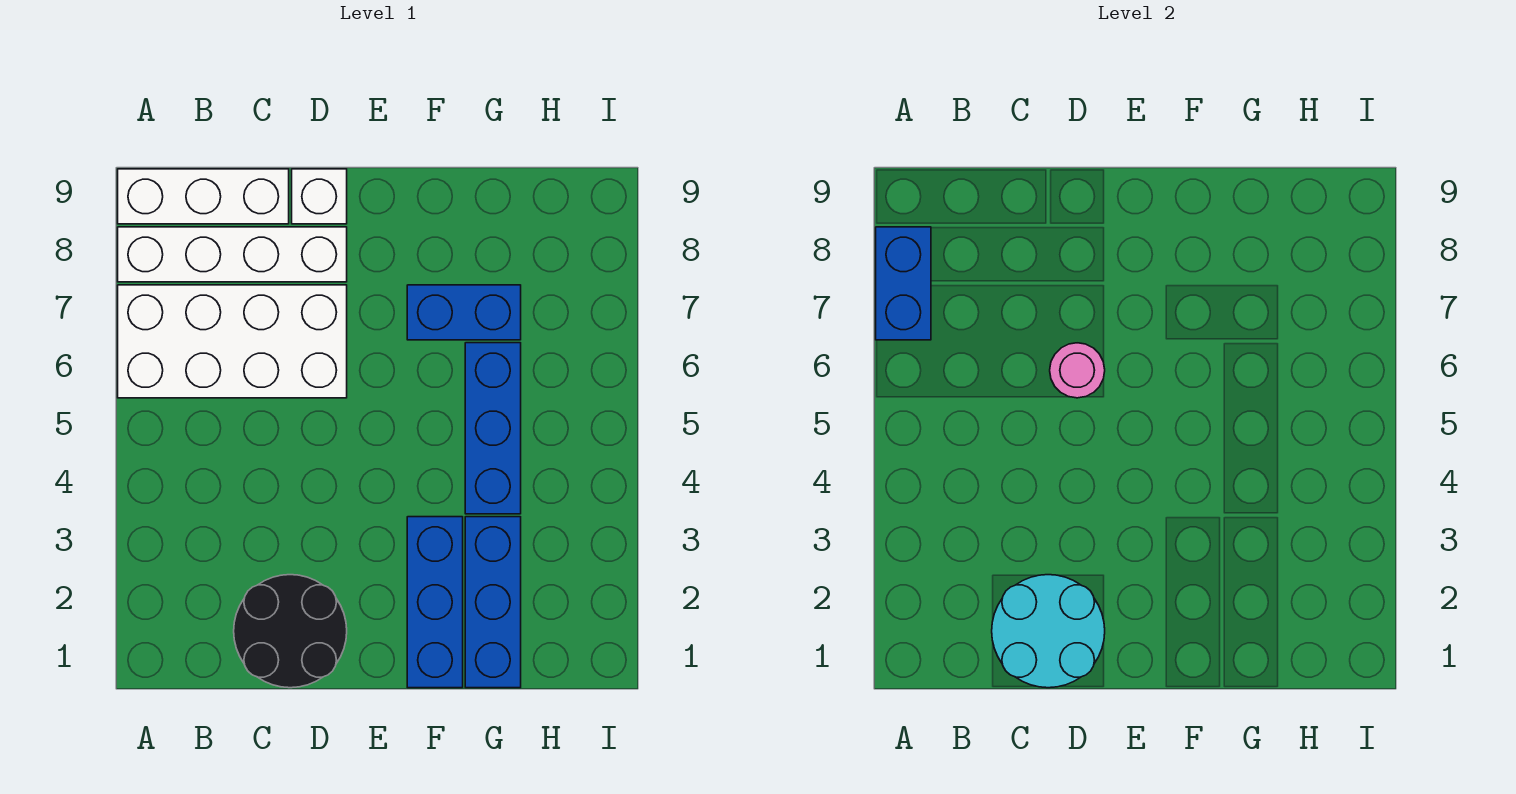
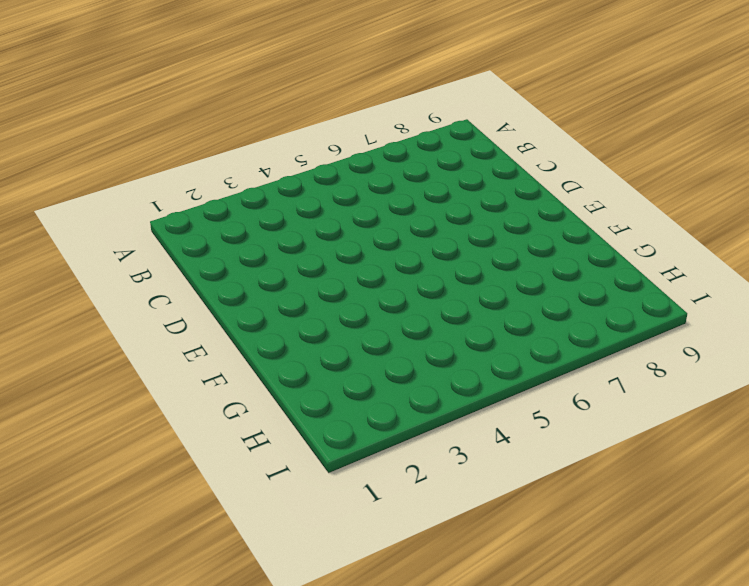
none -> white brick A6:D7 level 1
none -> white brick A8:D8 level 1
none -> white brick A9:C9 level 1

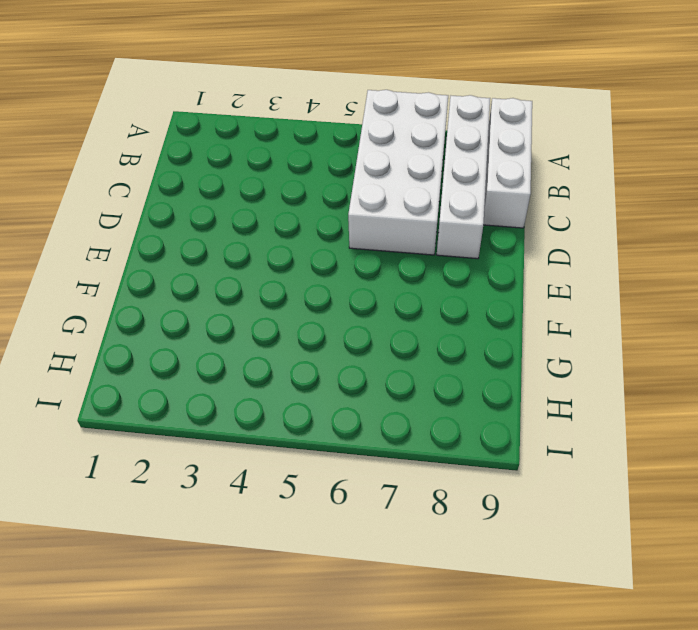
none -> black round brick C1:D2 level 1
none -> white brick D9 level 1
none -> blue brick F1:F3 level 1

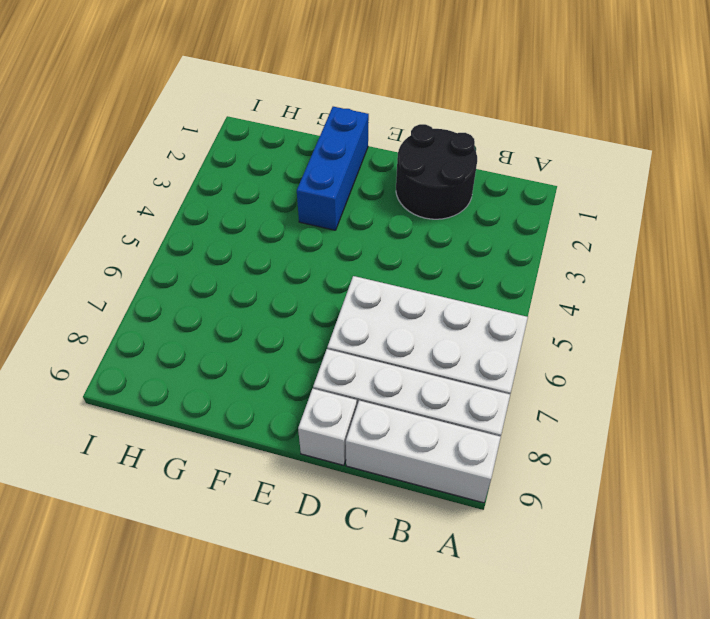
none -> blue brick F7:G7 level 1
none -> blue brick G1:G3 level 1
none -> blue brick G4:G6 level 1

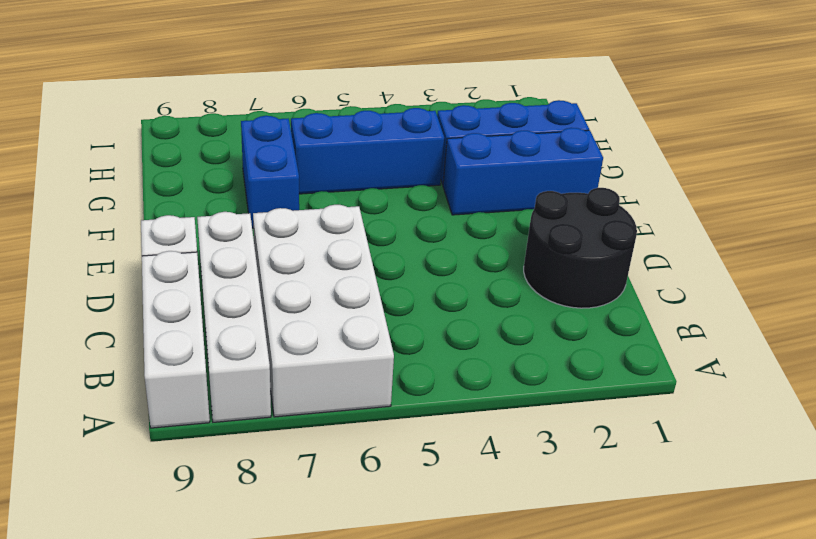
none -> blue brick A7:A8 level 2
none -> cyan round brick C1:D2 level 2
none -> pink round brick D6 level 2

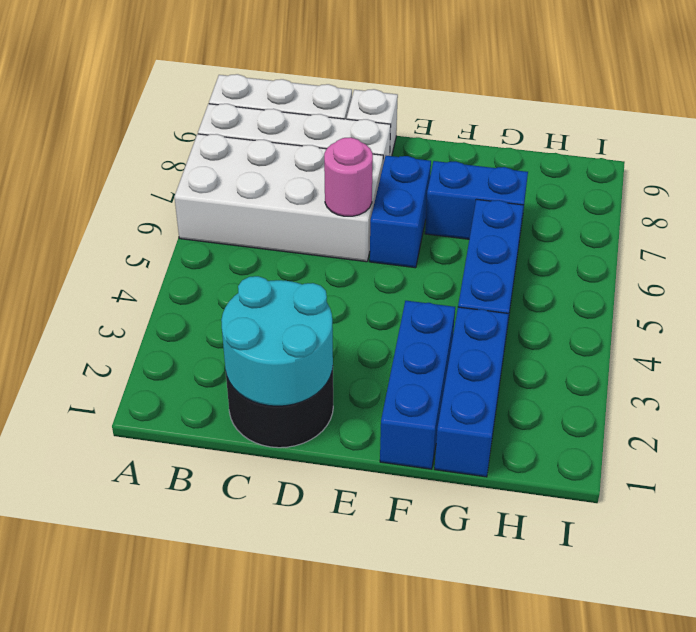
blue brick E6:E7 level 1 -> blue brick A7:A8 level 2

